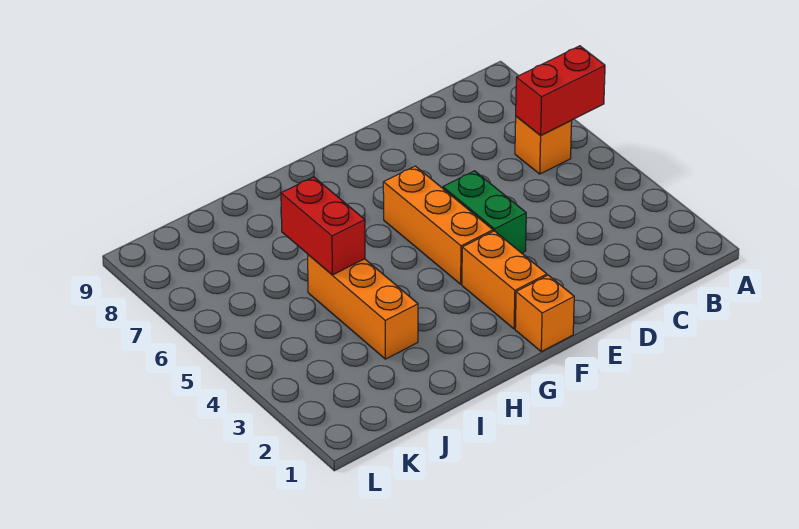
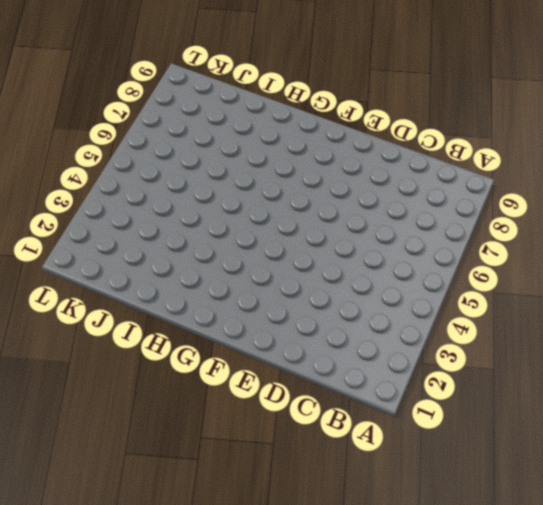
none -> orange brick B6 level 1
none -> green brick E4:E5 level 1

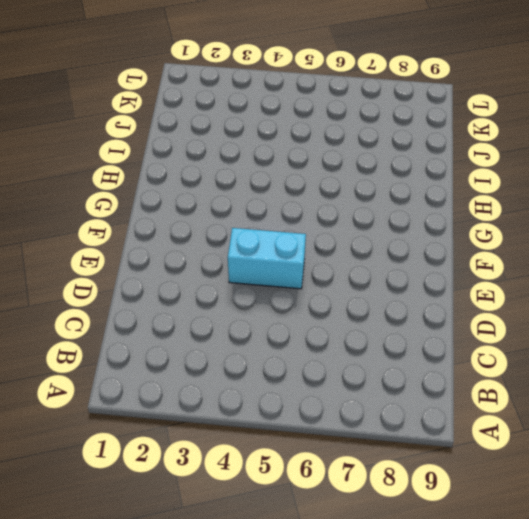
cyan brick E4:E5 level 1 -> green brick E4:E5 level 1
none -> orange brick B6 level 1
none -> orange brick F1 level 1

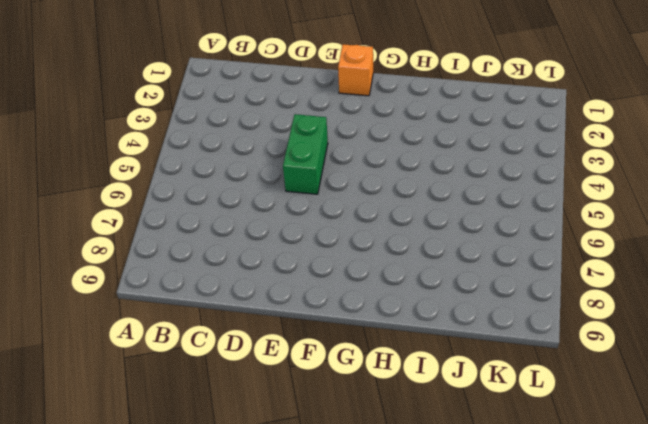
none -> orange brick B6 level 1
none -> orange brick F2:F3 level 1

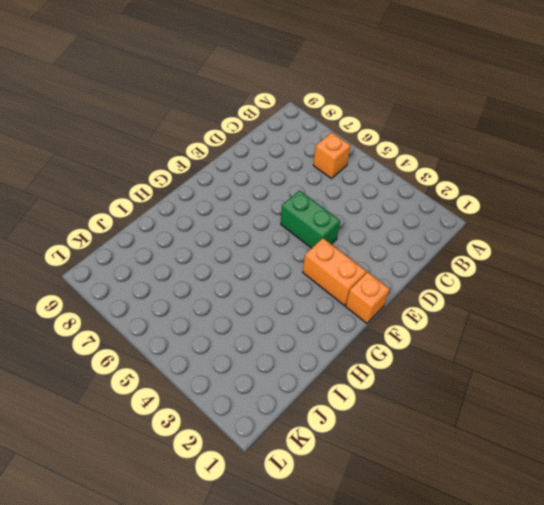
none -> orange brick F4:F6 level 1
none -> orange brick I3:I5 level 1

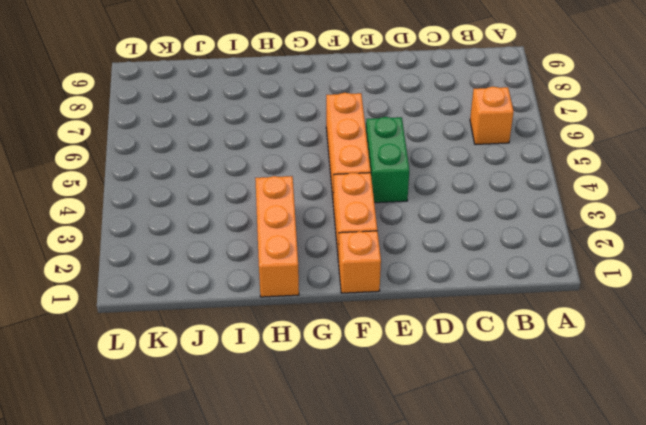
orange brick H1:H3 level 1 -> orange brick I3:I5 level 1
none -> red brick A6:B6 level 2
none -> red brick I5:I6 level 2

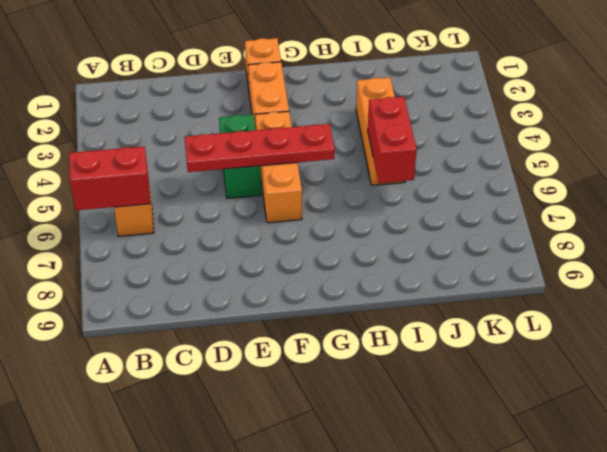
red plate D5:G5 level 2 -> none

